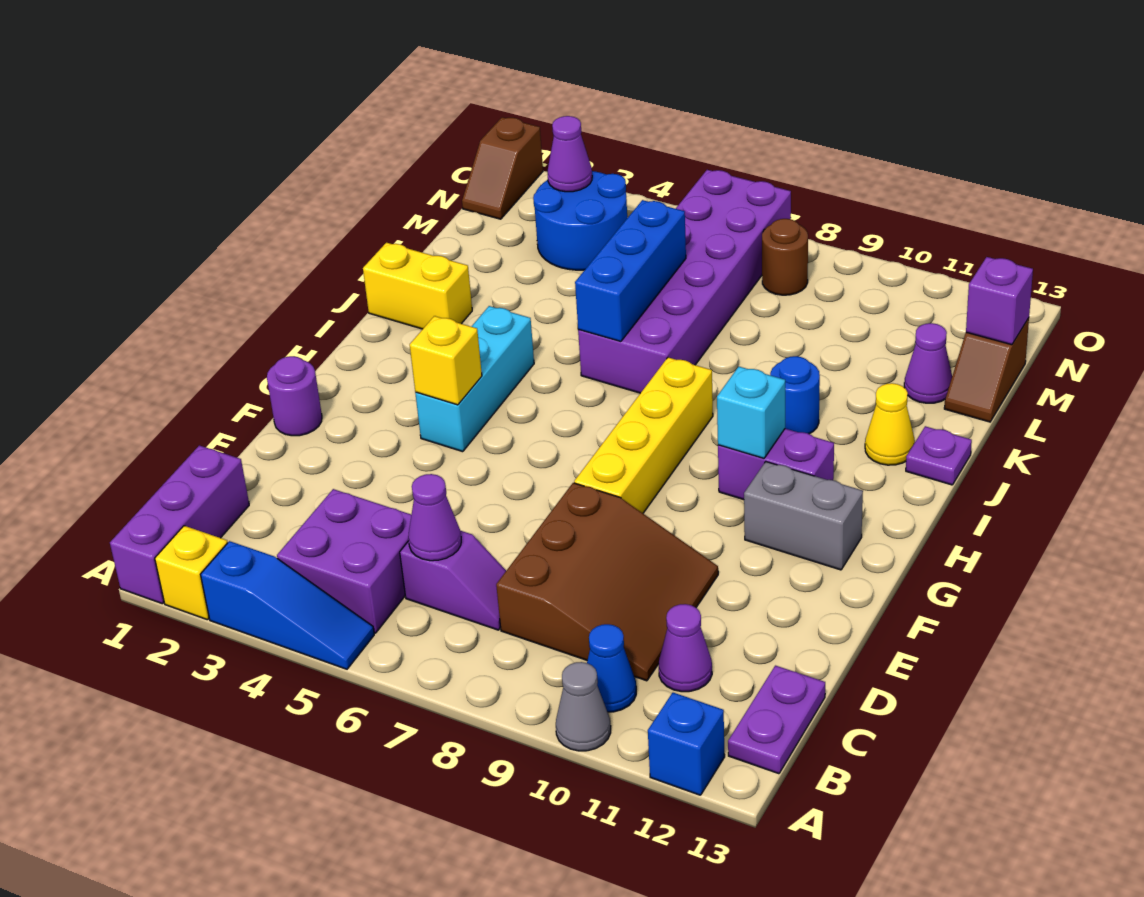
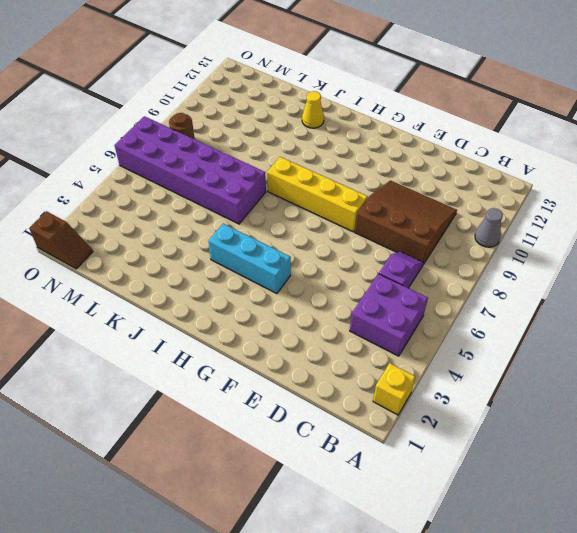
none -> purple brick A1:C1 level 1
none -> blue slope A3:A5 level 1 top 3
none -> blue brick A12 level 1
none -> blue cone B10 level 1

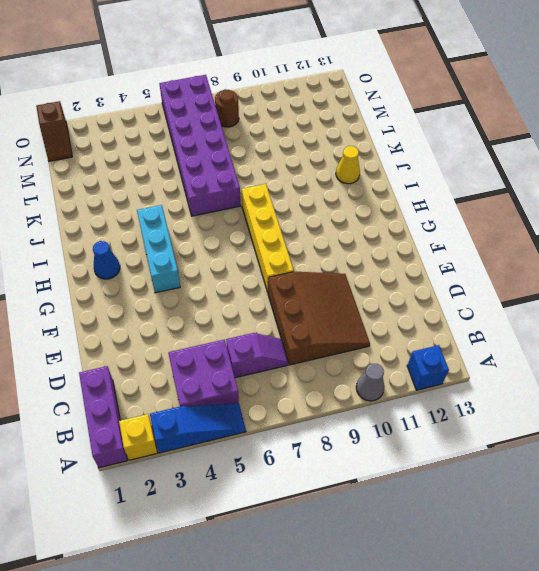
blue cone H2 level 1 -> blue cone B10 level 1
none -> purple plate B13:C13 level 1
none -> purple cone C11 level 1
none -> purple round brick F1 level 1
none -> grey brick G11:G12 level 1

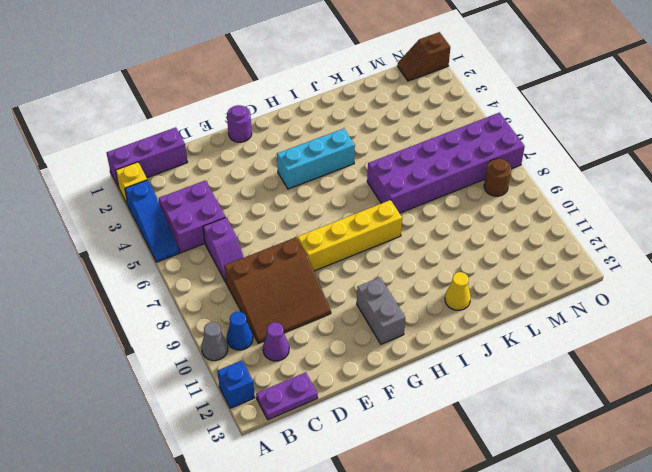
none -> purple brick H10:H11 level 1
none -> yellow brick J1:J2 level 1
none -> blue round brick J10 level 1
none -> purple plate J13 level 1

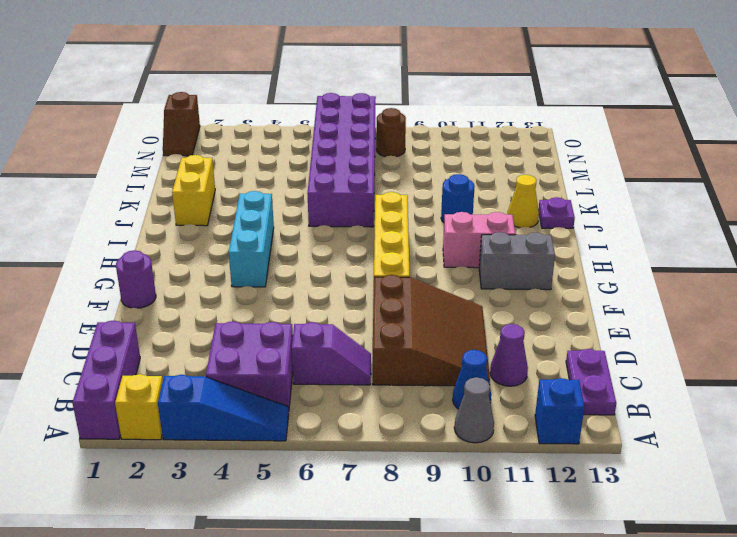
pink brick H10:H11 level 1 -> purple brick H10:H11 level 1
yellow brick J2:K2 level 1 -> yellow brick J1:J2 level 1
none -> purple cone L12 level 1
none -> brown slope L13:M13 level 1 top M
none -> blue round brick M3:N4 level 1
none -> purple cone C6 level 2

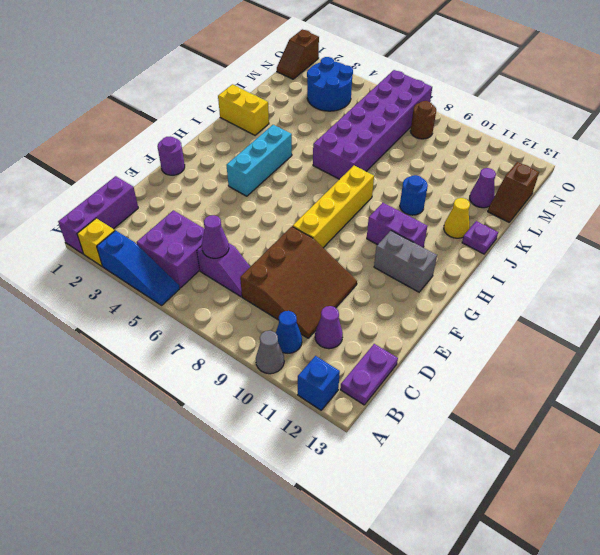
none -> yellow brick G4 level 2
none -> cyan brick H10 level 2
none -> blue brick J6:L6 level 2
none -> purple brick M13 level 2

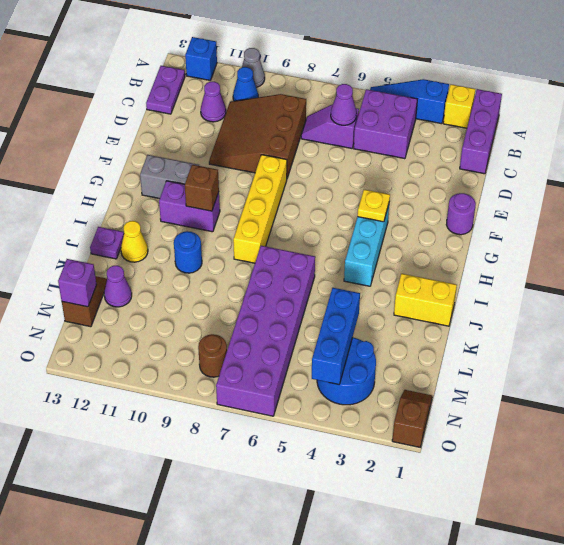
yellow plate G4 level 2 -> yellow brick G4 level 2
brown brick H10 level 2 -> cyan brick H10 level 2
blue brick L4:N4 level 2 -> blue brick J6:L6 level 2
none -> purple cone N3 level 2

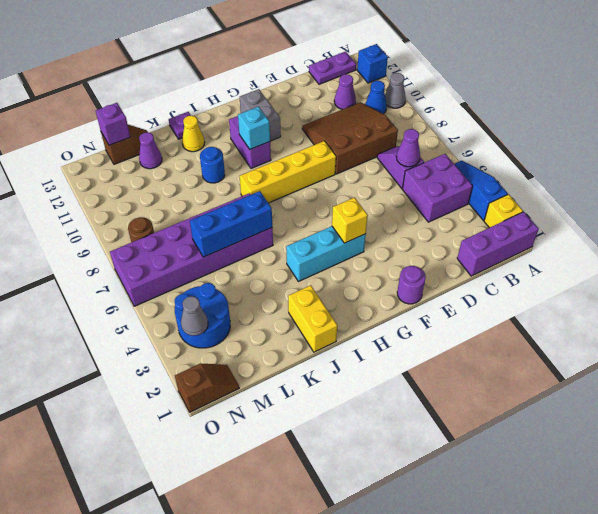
grey cone N3 level 2 -> purple cone N3 level 2

